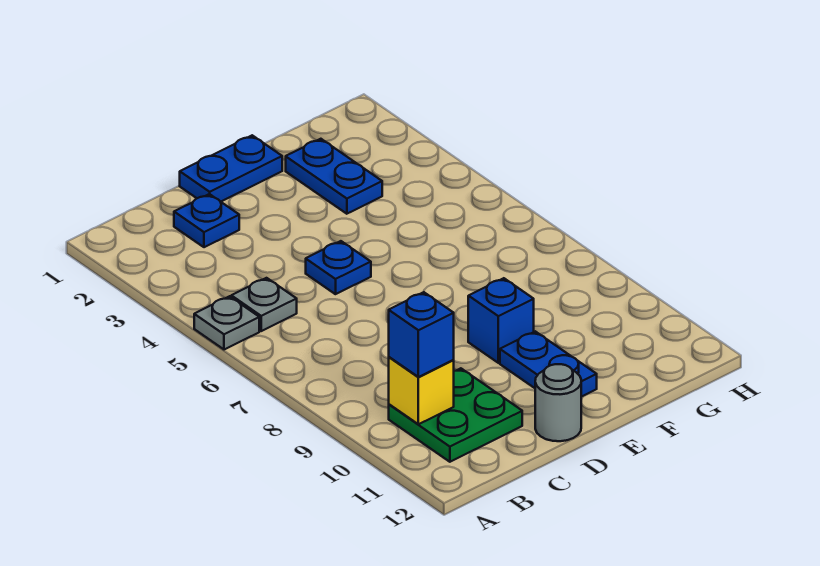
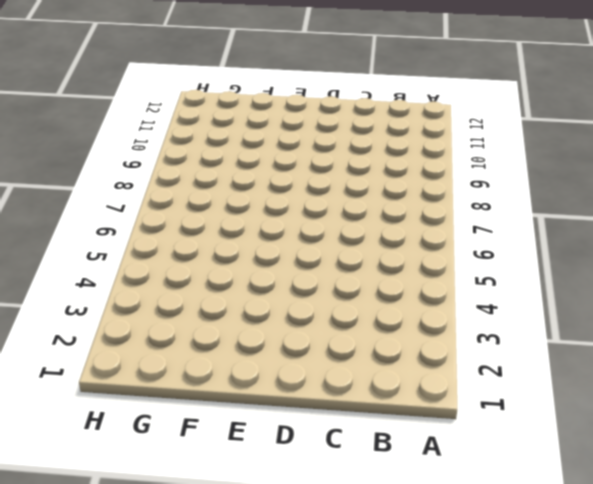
none -> grey plate A5 level 1
none -> grey plate B5 level 1
none -> green plate B10:C11 level 1

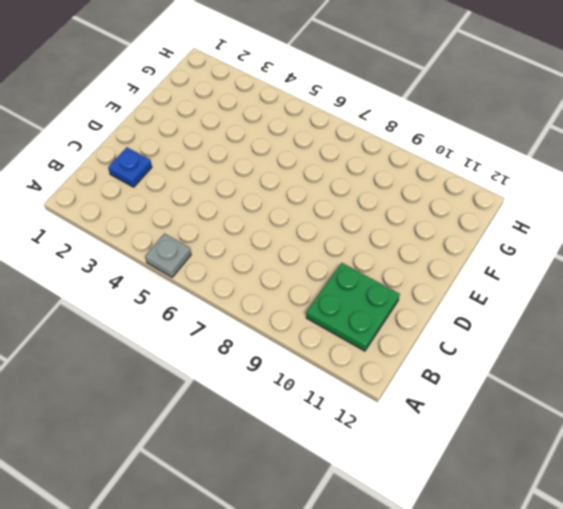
none -> grey plate B5 level 1
none -> blue plate D1:E1 level 1
none -> blue plate D5 level 1

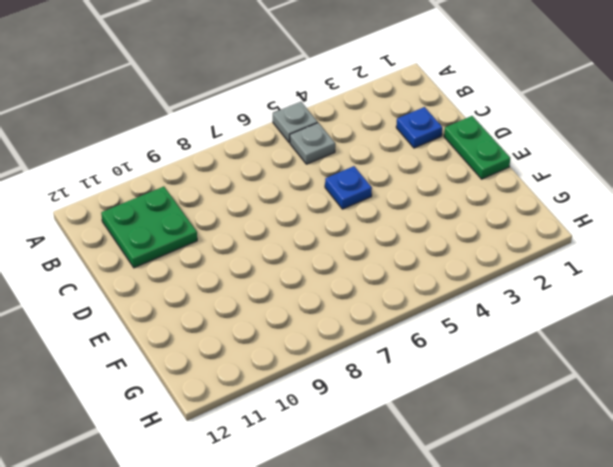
green plate D1:E1 level 1 -> blue plate D1:E1 level 1
none -> grey round brick D12 level 1
none -> blue brick E9 level 1
none -> blue plate E10:E11 level 1

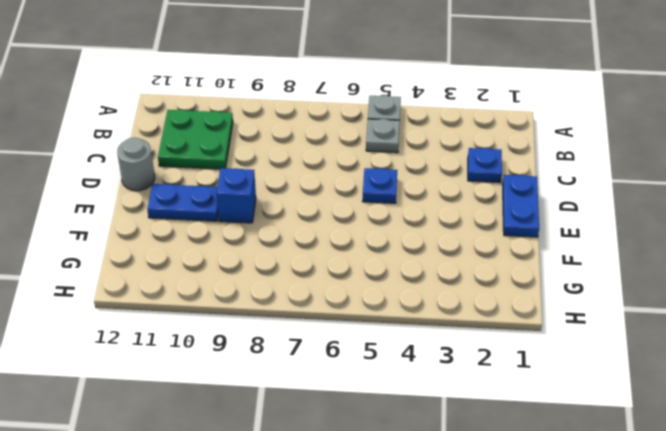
none -> blue plate F2:F3 level 1
none -> yellow brick B10 level 2
none -> blue brick B10 level 3

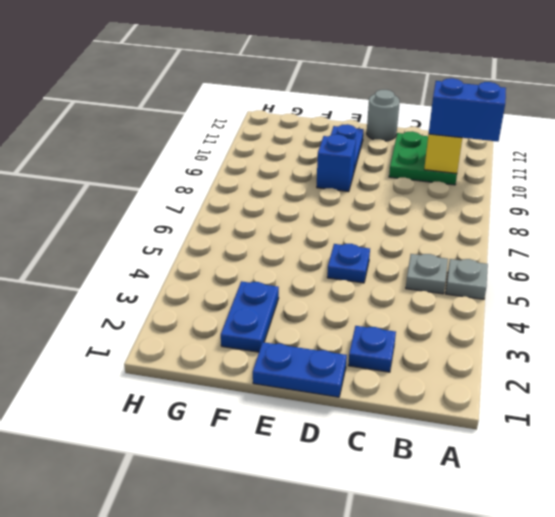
blue brick A10:B10 level 3 -> blue brick B10 level 3

